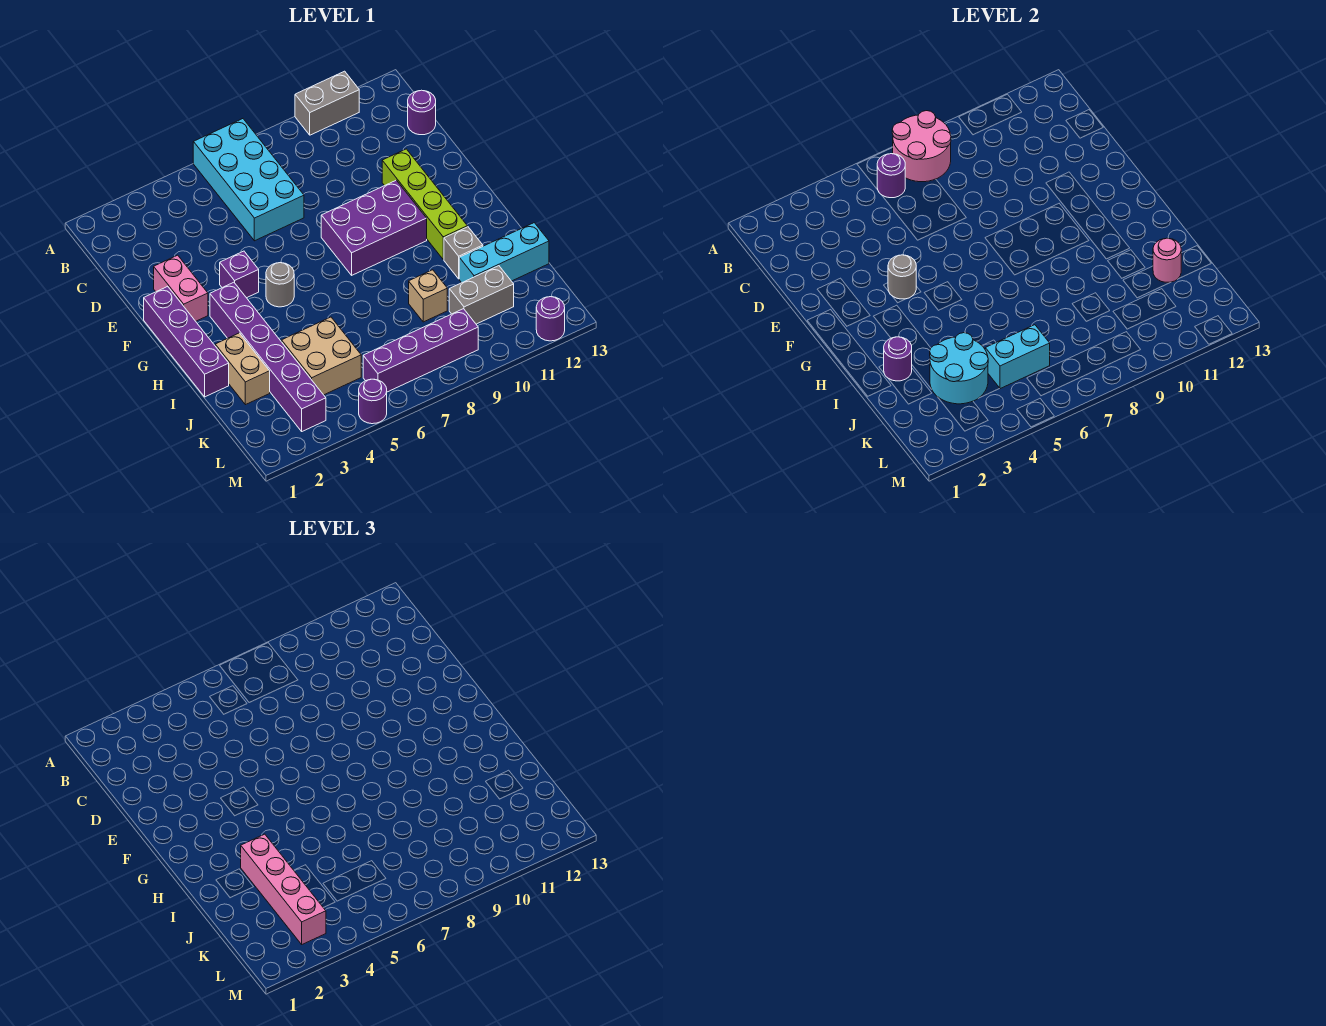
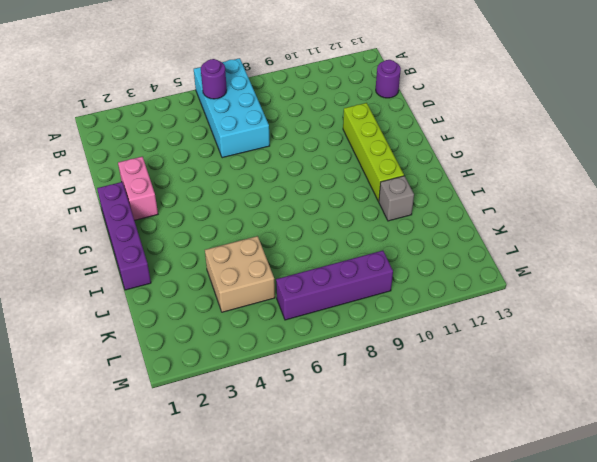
none -> grey brick A10:A11 level 1
none -> purple brick F4 level 1
none -> purple brick F8:G10 level 1

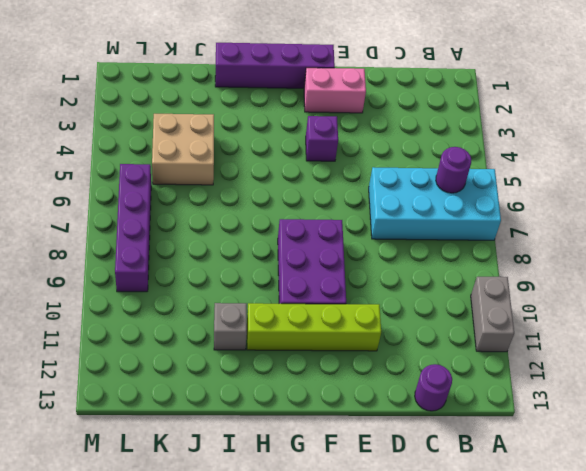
none -> purple brick G3:L3 level 1
none -> grey round brick G5 level 1
none -> tan brick I2:J2 level 1

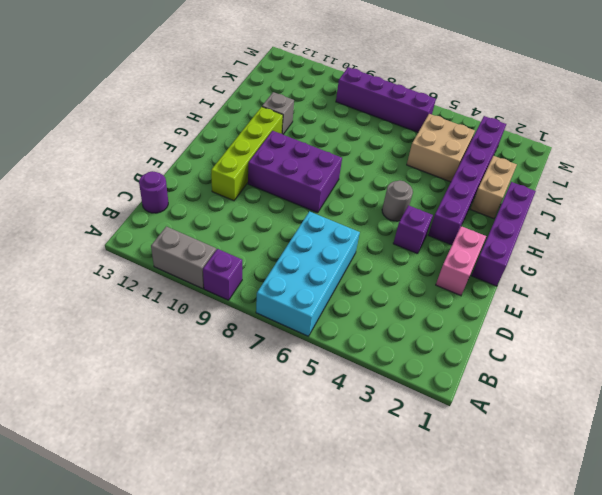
purple brick A9 level 1 -> none
none -> tan brick J9 level 1
none -> cyan brick J11:J13 level 1
none -> grey brick K10:K11 level 1

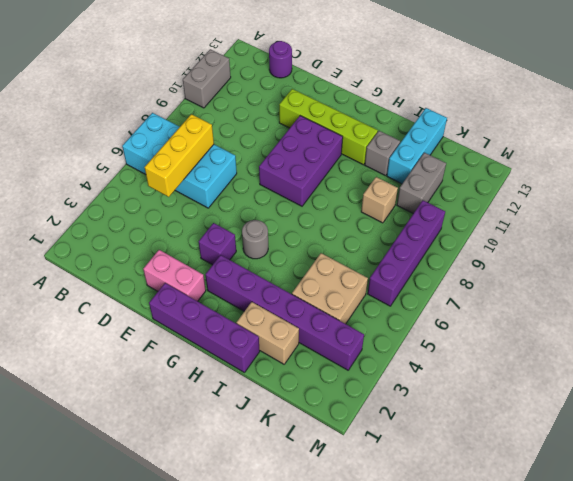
yellow brick C5:C7 level 2 -> none
none -> purple round brick M5 level 1
none -> purple round brick M12 level 1
none -> pink round brick A7:B8 level 2

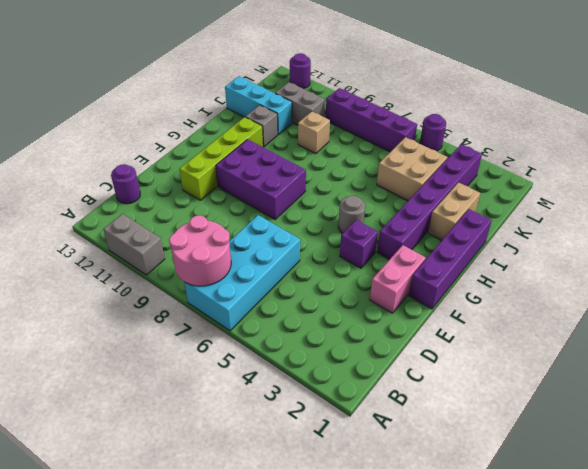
none -> purple round brick B6 level 2
none -> grey round brick F4 level 2
none -> purple round brick I2 level 2

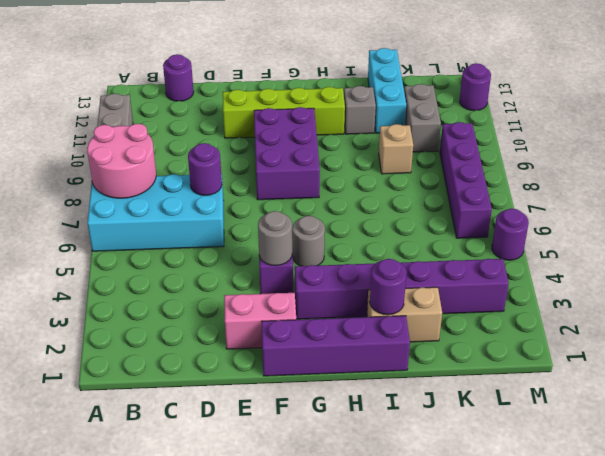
purple round brick D7 level 2 -> purple round brick B6 level 2
none -> tan brick J4:K5 level 1
none -> cyan round brick J3:K4 level 2
none -> pink round brick J12 level 2

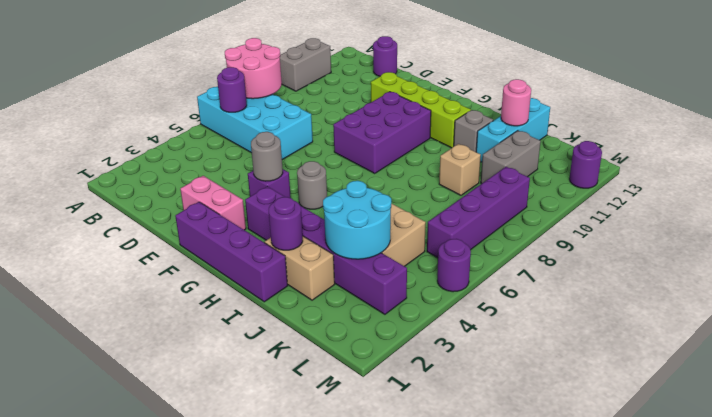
none -> cyan brick K5:K6 level 2
none -> pink brick I3:L3 level 3

